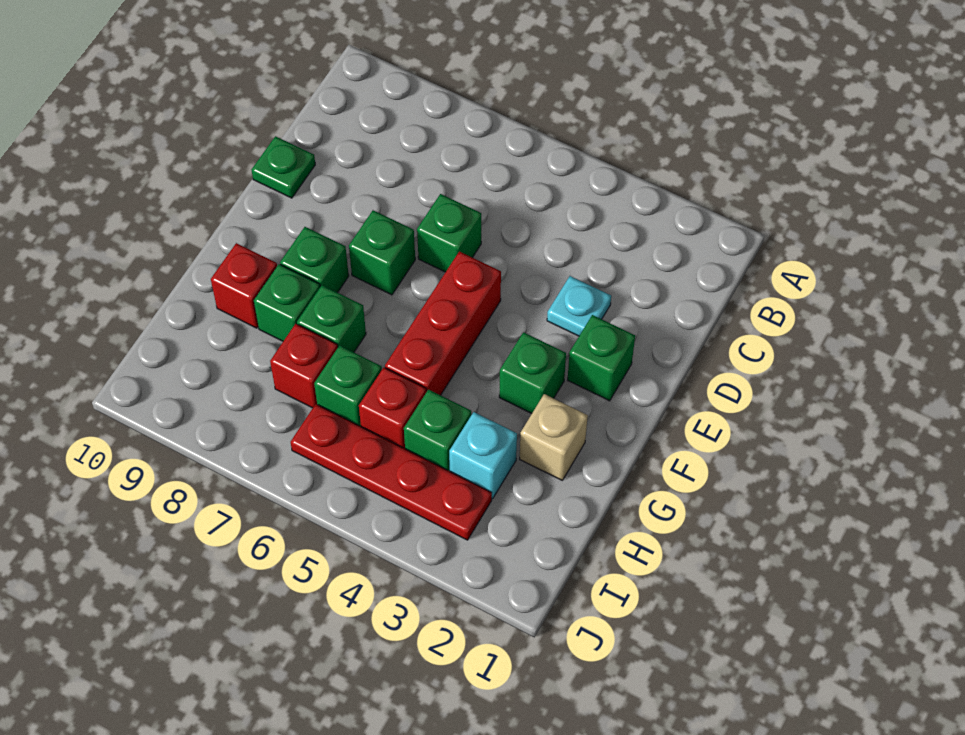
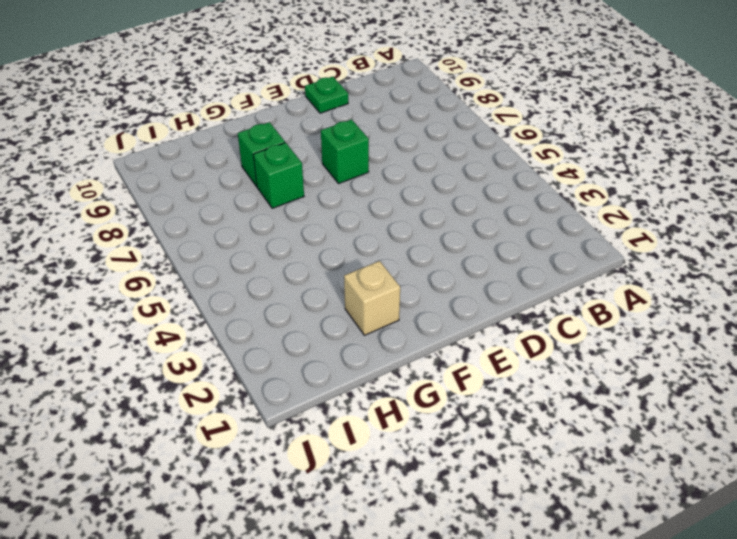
none -> cyan plate D3 level 1
none -> green brick D6 level 1
none -> green brick E2 level 1

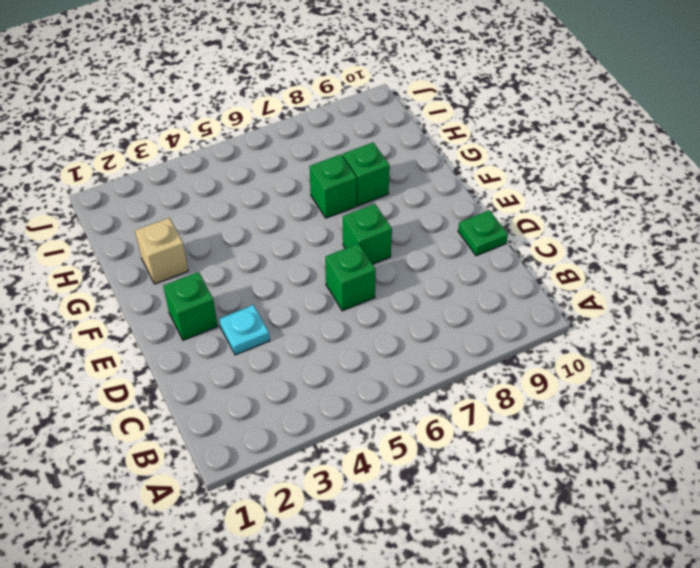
none -> red brick E5:G5 level 1
none -> green brick F3 level 1
none -> green brick F8 level 1

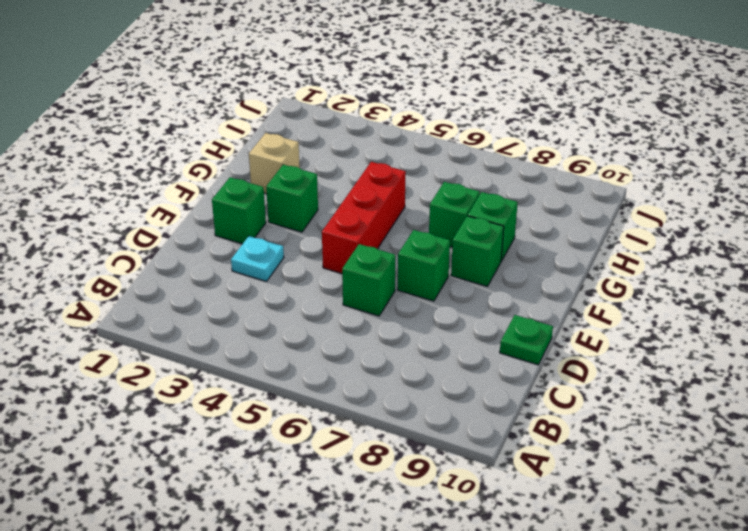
none -> red brick G9 level 1
none -> cyan brick H3 level 1
none -> green brick H4 level 1

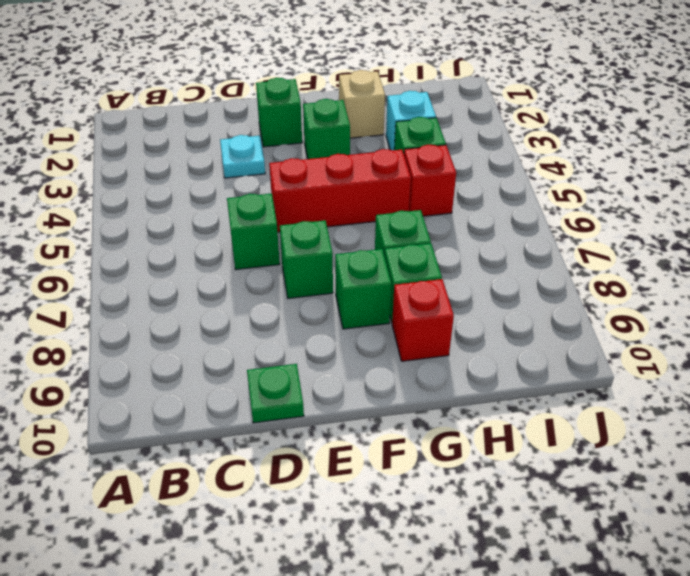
none -> green brick H6 level 1
none -> red brick H7 level 1
none -> red plate I3:I6 level 1

